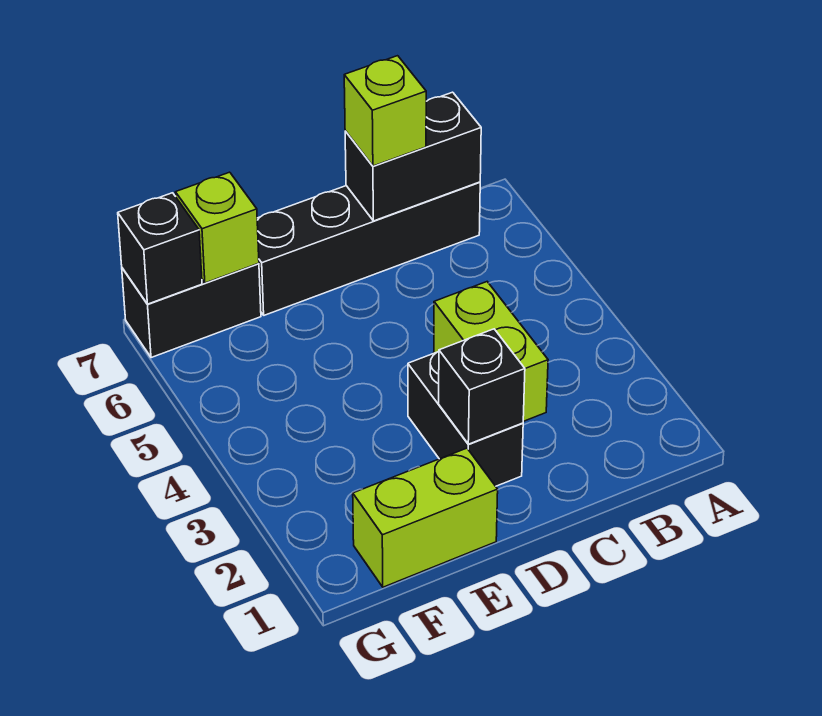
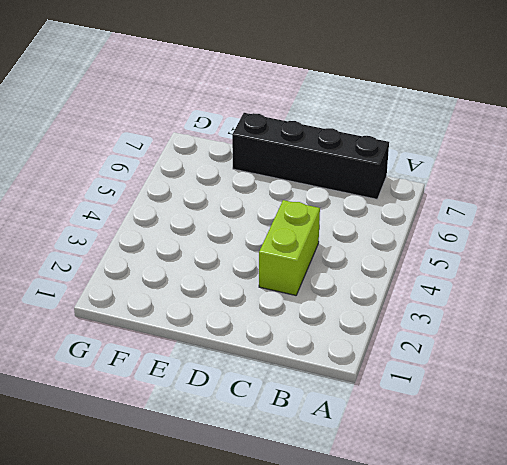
none -> black brick D2:D3 level 1
none -> lime brick E1:F1 level 1

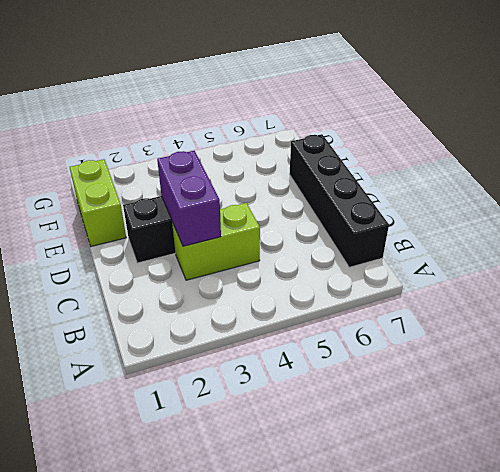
purple brick C3:D3 level 2 -> none
none -> black brick F7:G7 level 1
none -> black brick B7:C7 level 2

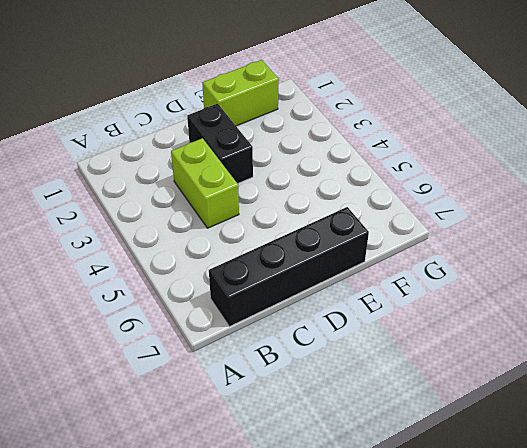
none -> black brick F7:G7 level 1
none -> black brick B7:C7 level 2

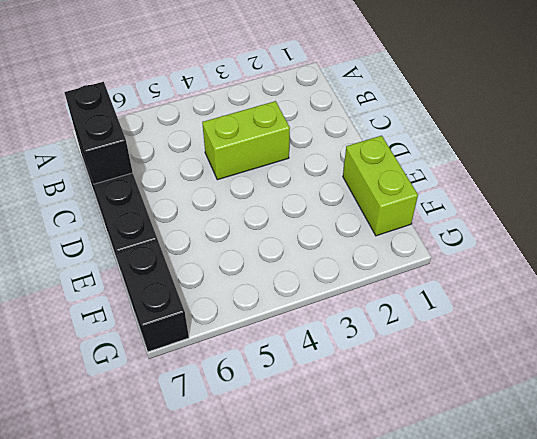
none -> black brick D2:D3 level 1
none -> black brick D2 level 2

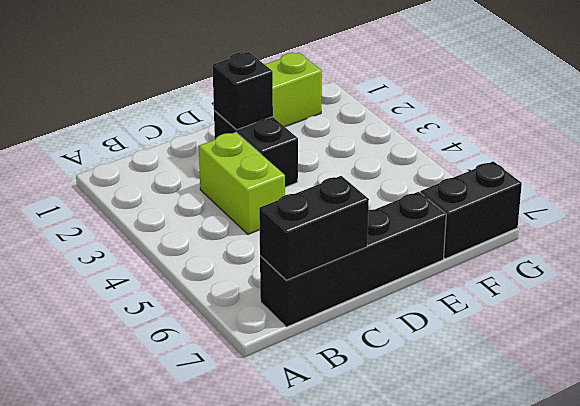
none -> lime brick F7 level 2
none -> black brick G7 level 2

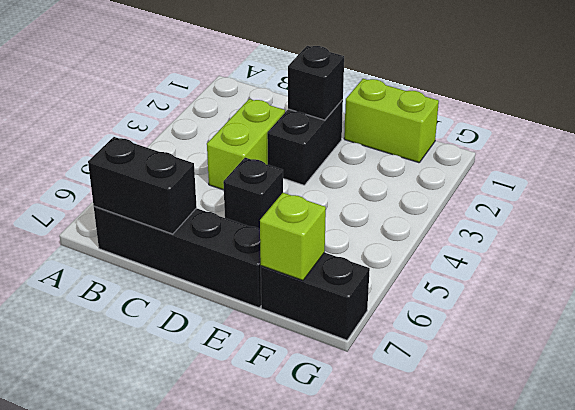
black brick D5 level 1 -> black brick G7 level 2
none -> lime brick C7 level 3

